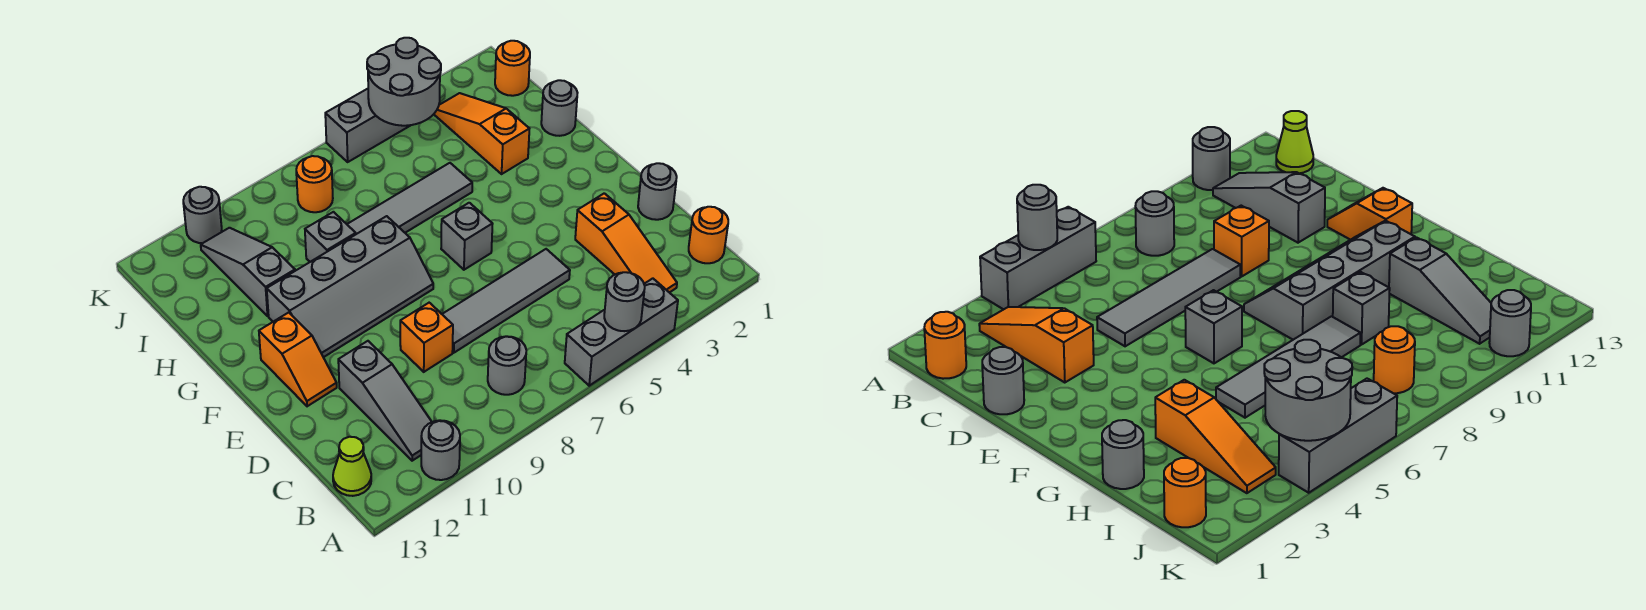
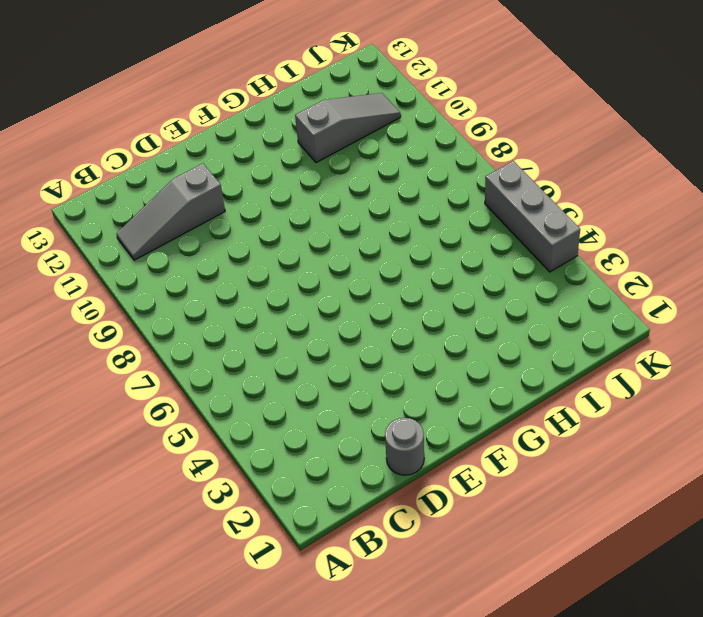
none -> grey brick A4:A6 level 1
none -> grey round brick A11 level 1
none -> orange round brick B1 level 1

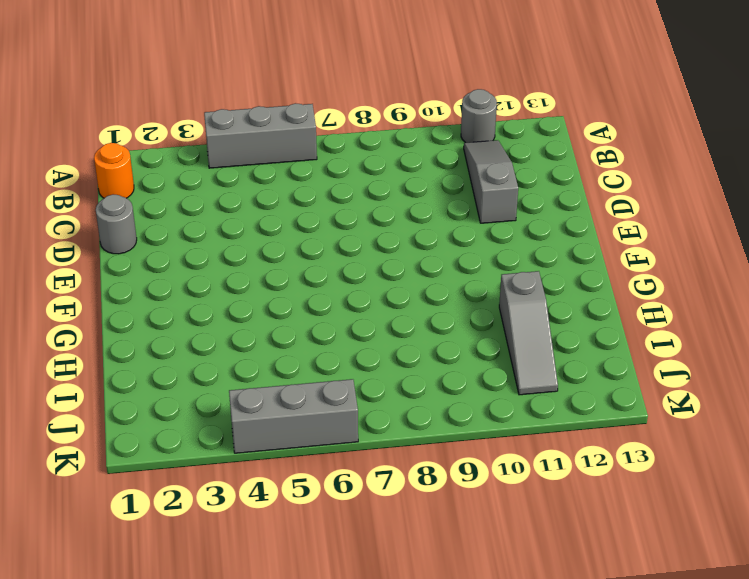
none -> orange slope B3:D3 level 1 top D
none -> grey round brick B8 level 1
none -> lime cone B13 level 1

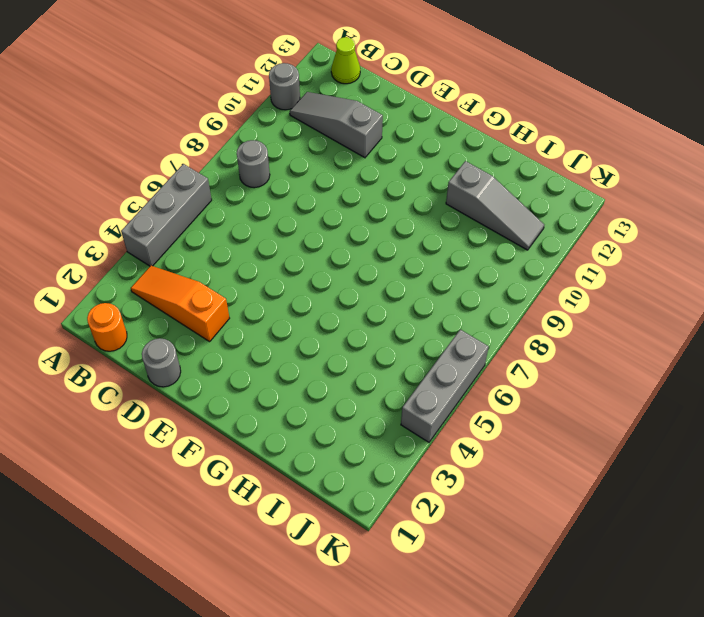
none -> grey tile D5:D8 level 1
none -> orange brick D9 level 1
none -> orange slope E12:F12 level 1 top F

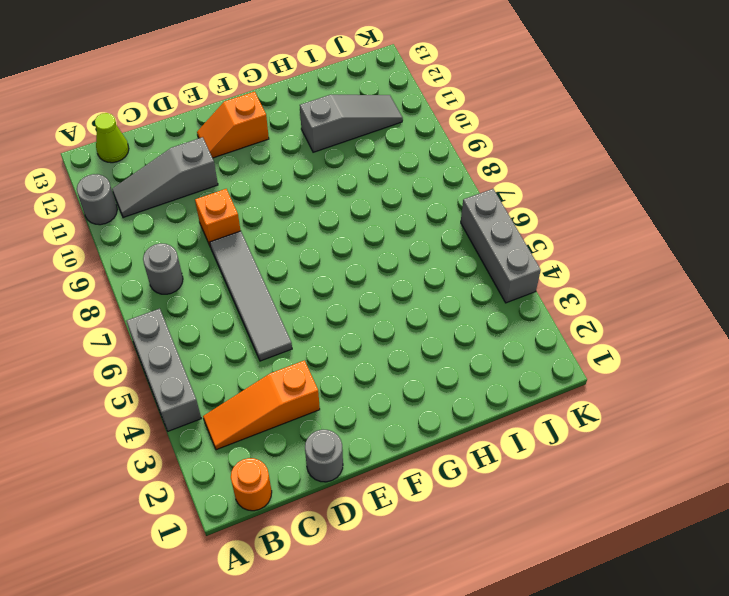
none -> grey brick F6 level 1
none -> grey slope F8:G11 level 1 top G
none -> grey round brick H1 level 1

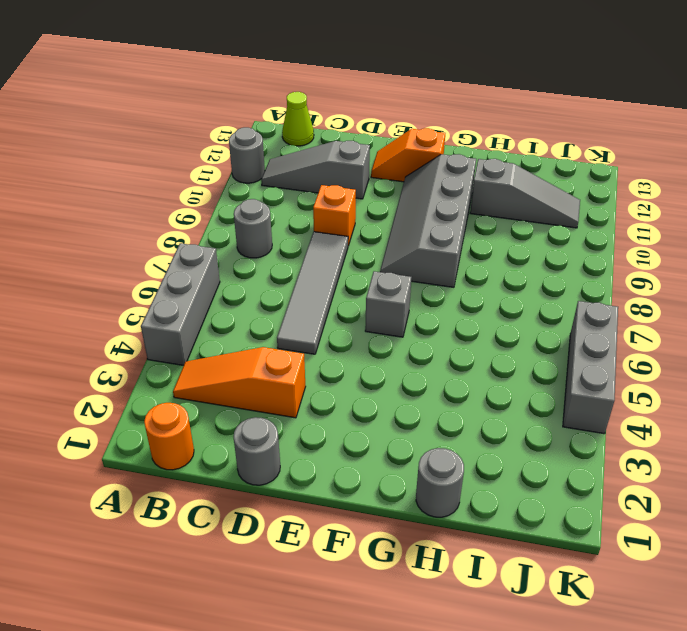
none -> orange slope H3:J3 level 1 top H
none -> grey tile H5:H8 level 1
none -> grey brick H9 level 1

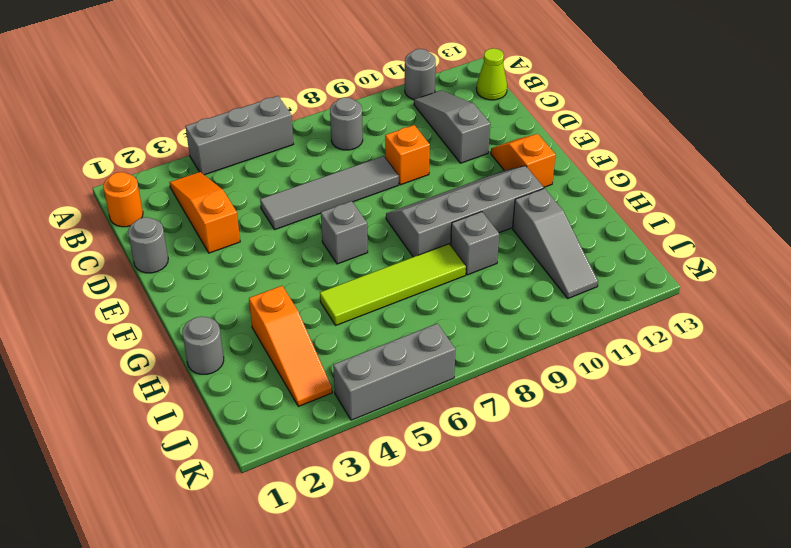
lime tile H5:H8 level 1 -> grey tile H5:H8 level 1
none -> orange round brick J1 level 1
none -> orange round brick J8 level 1
none -> grey round brick K11 level 1

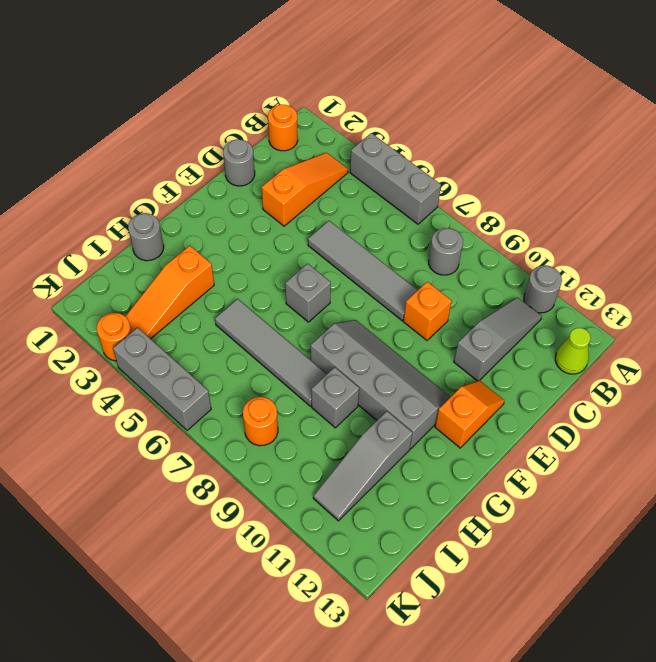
orange round brick K3 level 1 -> orange round brick J1 level 1
none -> grey round brick K11 level 1
none -> grey round brick A5 level 2
none -> grey round brick J4:K5 level 2

